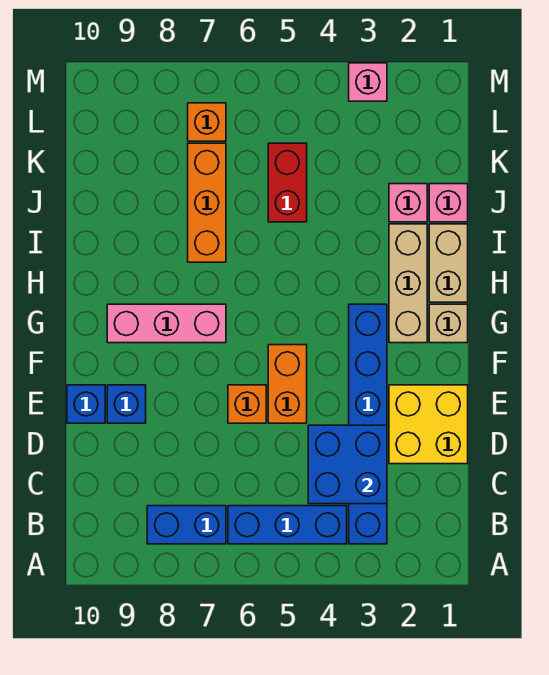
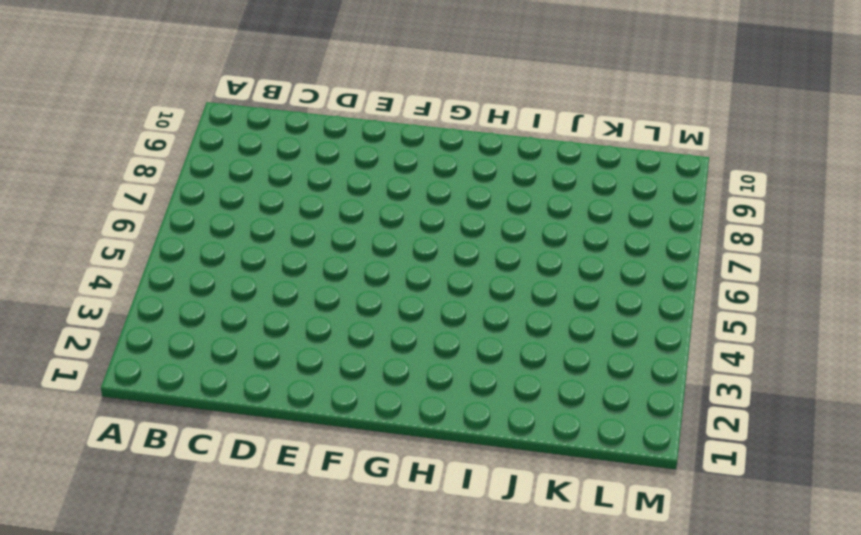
none -> blue brick B3:G3 level 1
none -> blue brick B4:B6 level 1
none -> blue brick B7:B8 level 1

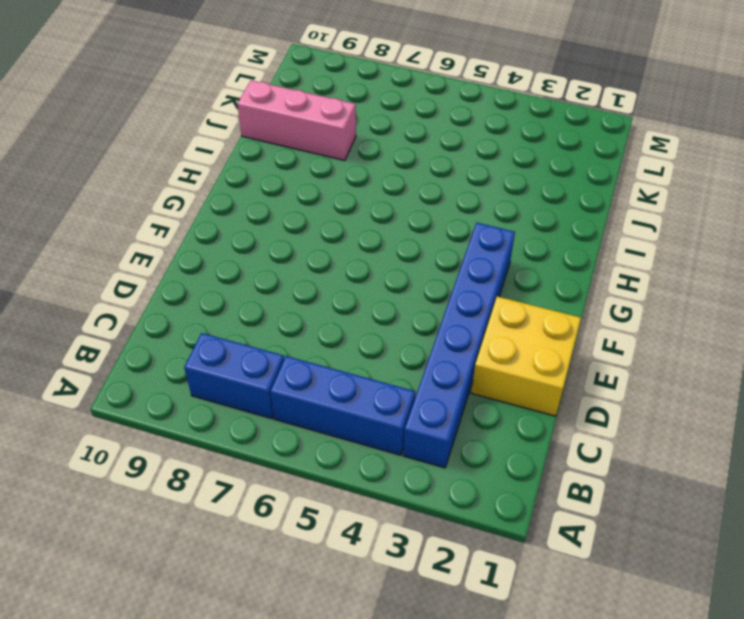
pink brick J8:J10 level 1 -> pink brick G7:G9 level 1
none -> orange brick E5:F5 level 1
none -> orange brick E6 level 1
none -> blue brick E9 level 1

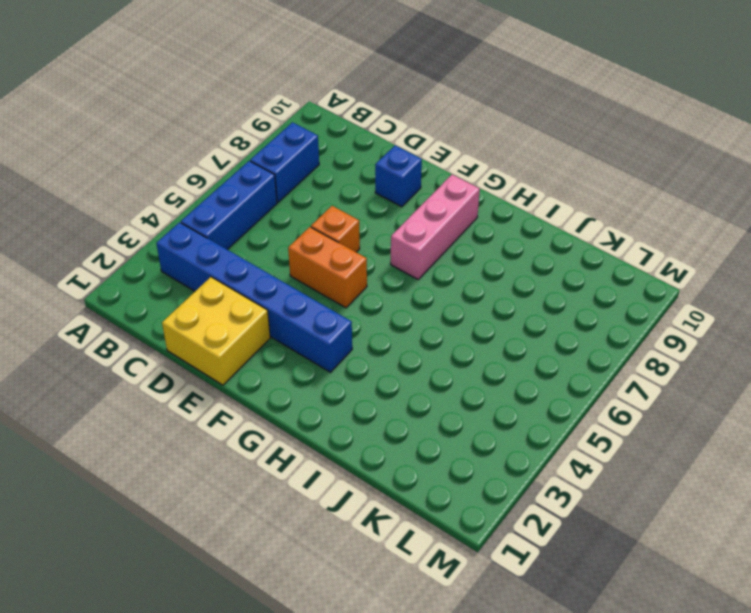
none -> blue brick E10 level 1
none -> tan brick G1 level 1
none -> tan brick G2:I2 level 1

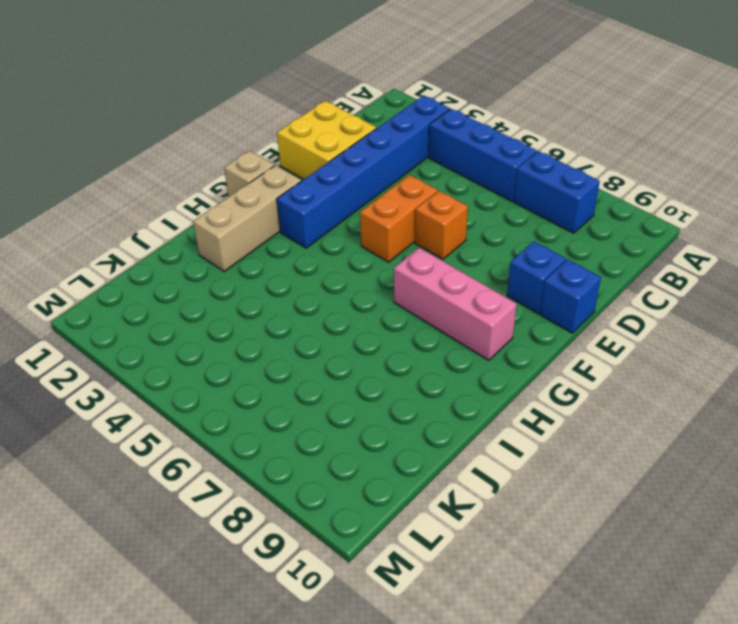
none -> tan brick H1:I1 level 1
none -> orange brick I7:K7 level 1
none -> pink brick J1 level 1

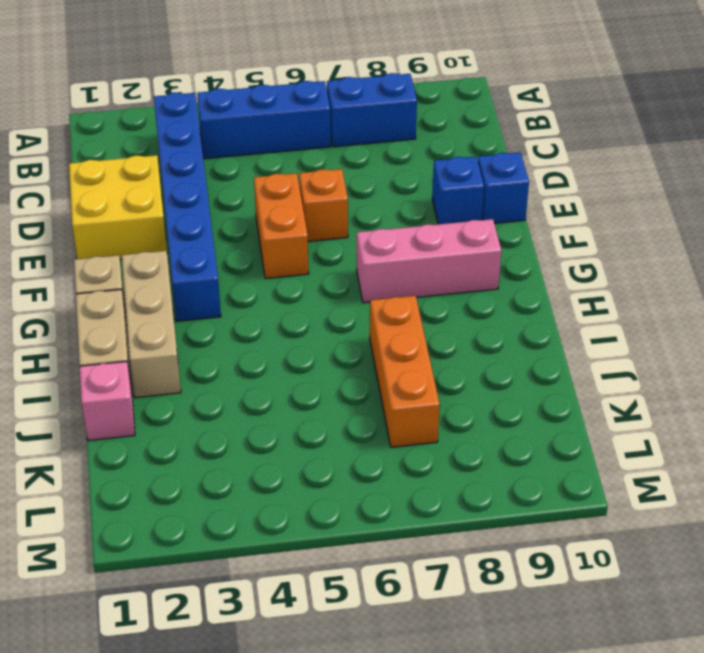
none -> pink brick J2 level 1
none -> red brick J5:K5 level 1
none -> orange brick L7 level 1

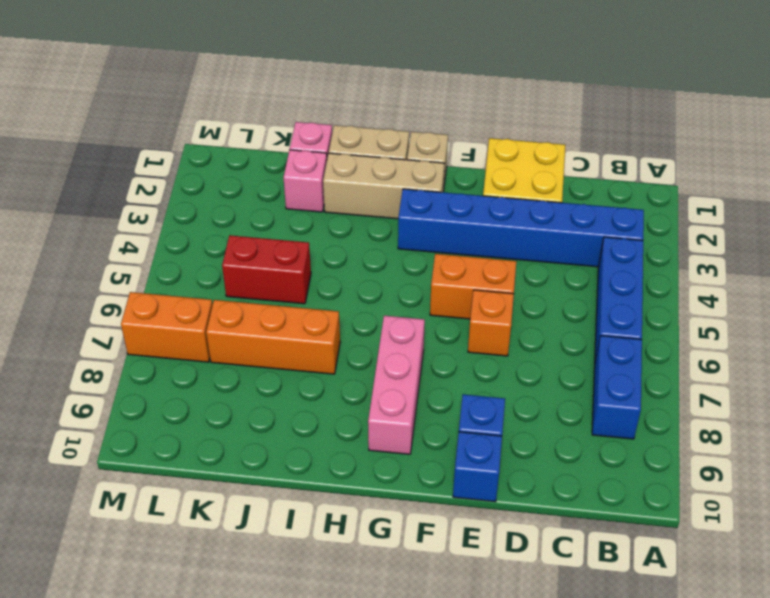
orange brick L7:M7 level 1 -> orange brick L7 level 1
none -> pink brick M3 level 1
none -> blue brick C3:D4 level 2

